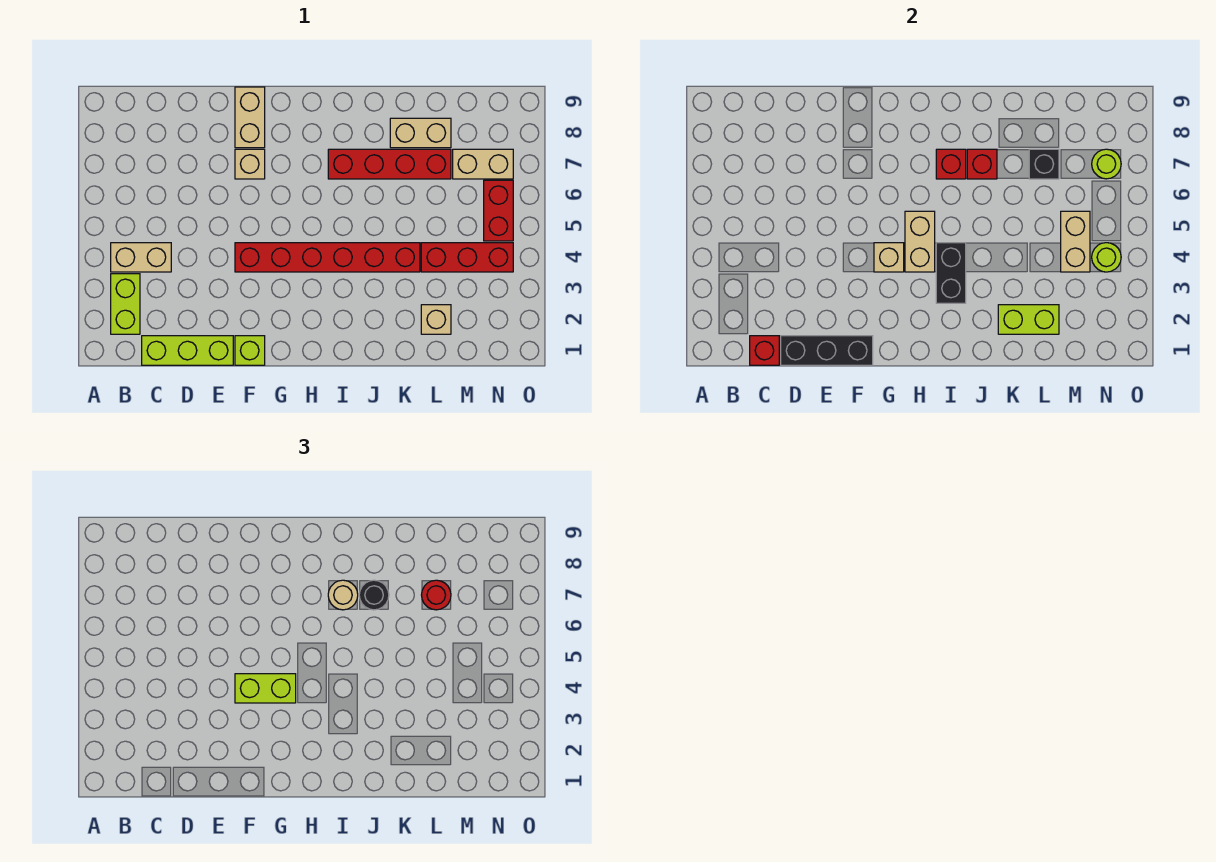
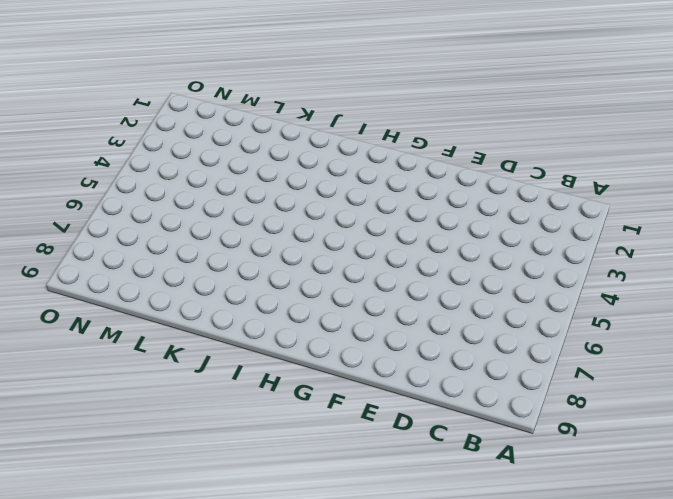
none -> lime brick B2:B3 level 1
none -> tan brick B4:C4 level 1
none -> lime brick C1:E1 level 1

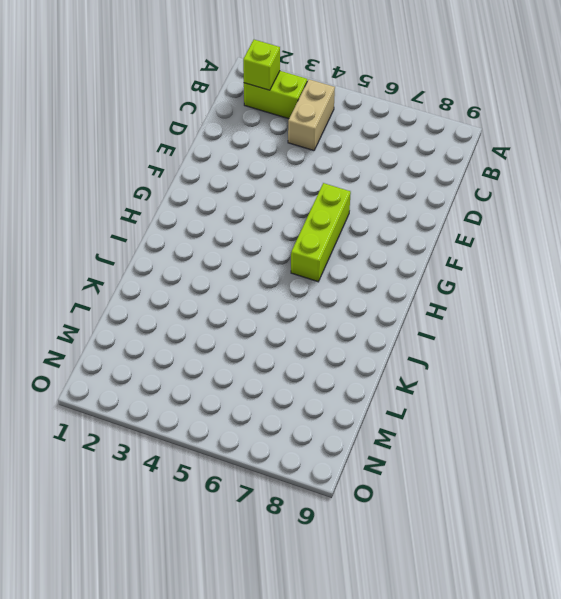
lime brick B2 level 2 -> lime brick F1 level 1
lime brick F6:H6 level 1 -> lime brick C1:E1 level 1
none -> red brick F4:K4 level 1
none -> tan brick F7 level 1
none -> tan brick F8:F9 level 1

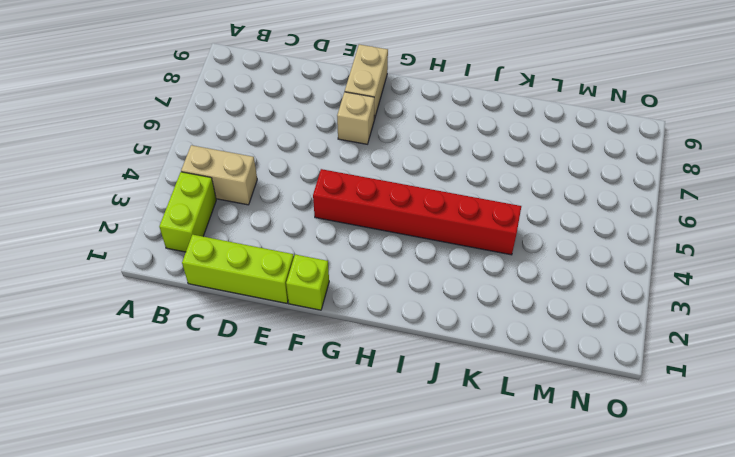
none -> red brick I7:L7 level 1
none -> tan brick K8:L8 level 1
none -> tan brick L2 level 1

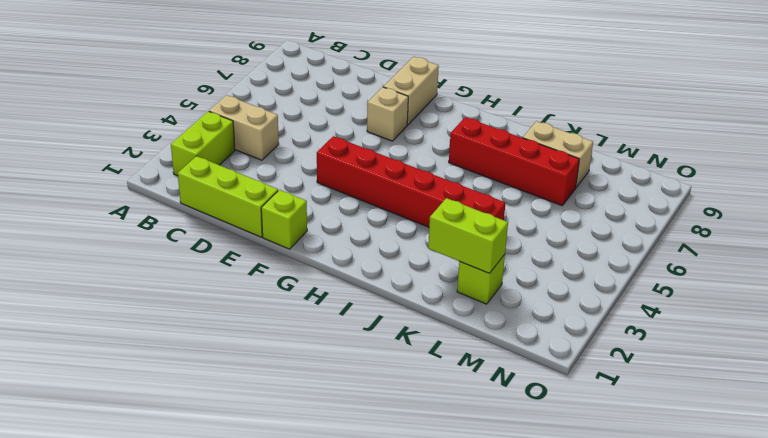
lime brick L2 level 1 -> tan brick L2 level 1
none -> red brick L4:N4 level 1
none -> tan brick M7:N7 level 1
none -> red brick N5:N6 level 1

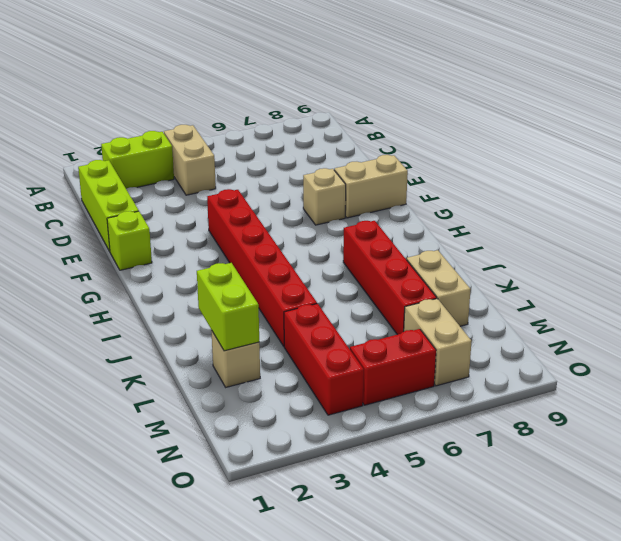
none -> red brick C1 level 2
none -> black brick D1:F1 level 2
none -> tan brick G4 level 2

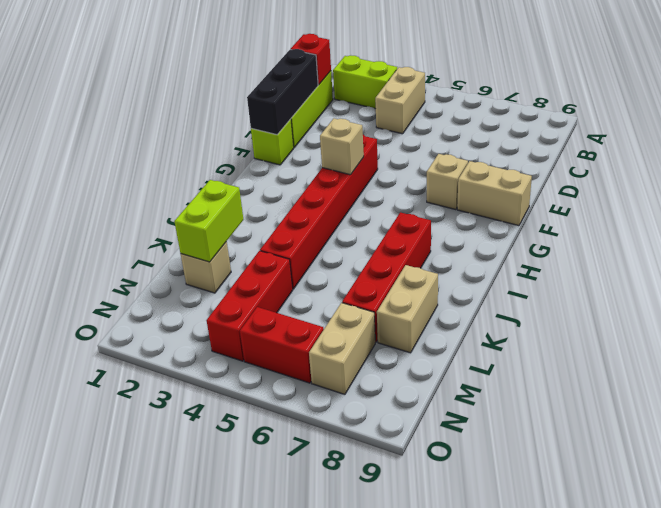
none -> tan brick H4:H5 level 2
none -> black brick I3:I4 level 2
none -> red brick I7 level 2

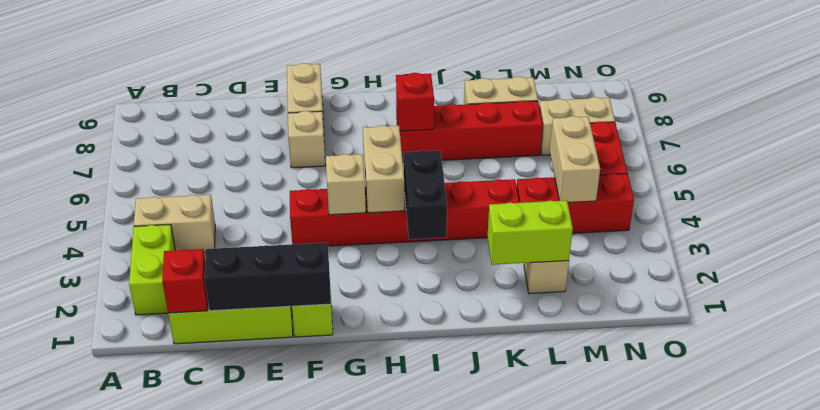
none -> red brick J7 level 2
none -> black brick L7 level 2
none -> lime round brick N4 level 2

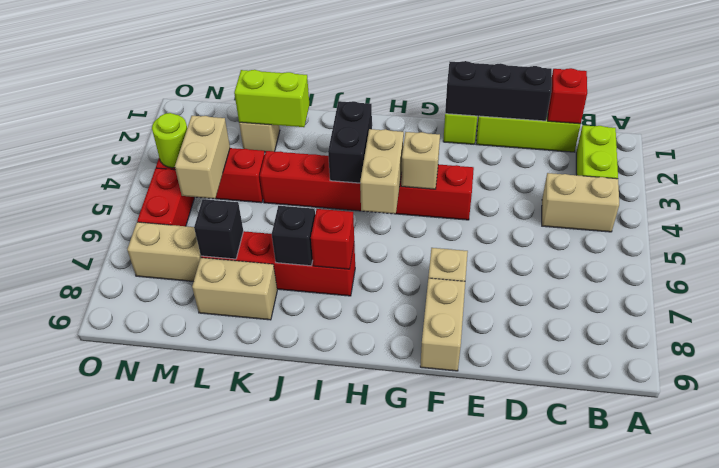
black brick J7 level 2 -> red brick J7 level 2
none -> lime round brick N7 level 2
none -> lime brick F4:G4 level 3
none -> tan round brick I7 level 3

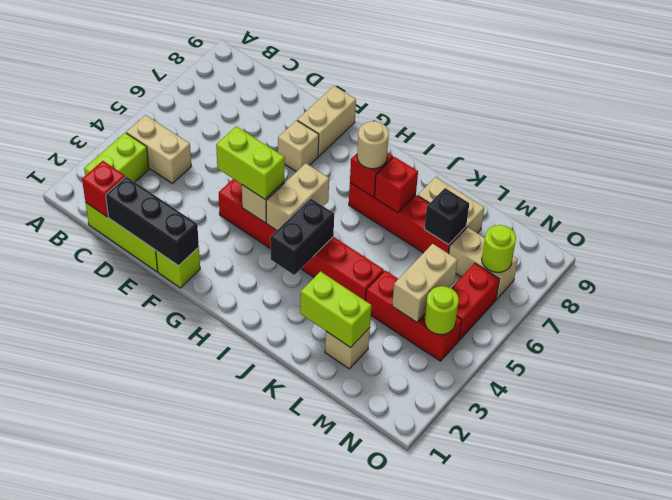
none -> black round brick J7 level 3
none -> red round brick L7 level 3

